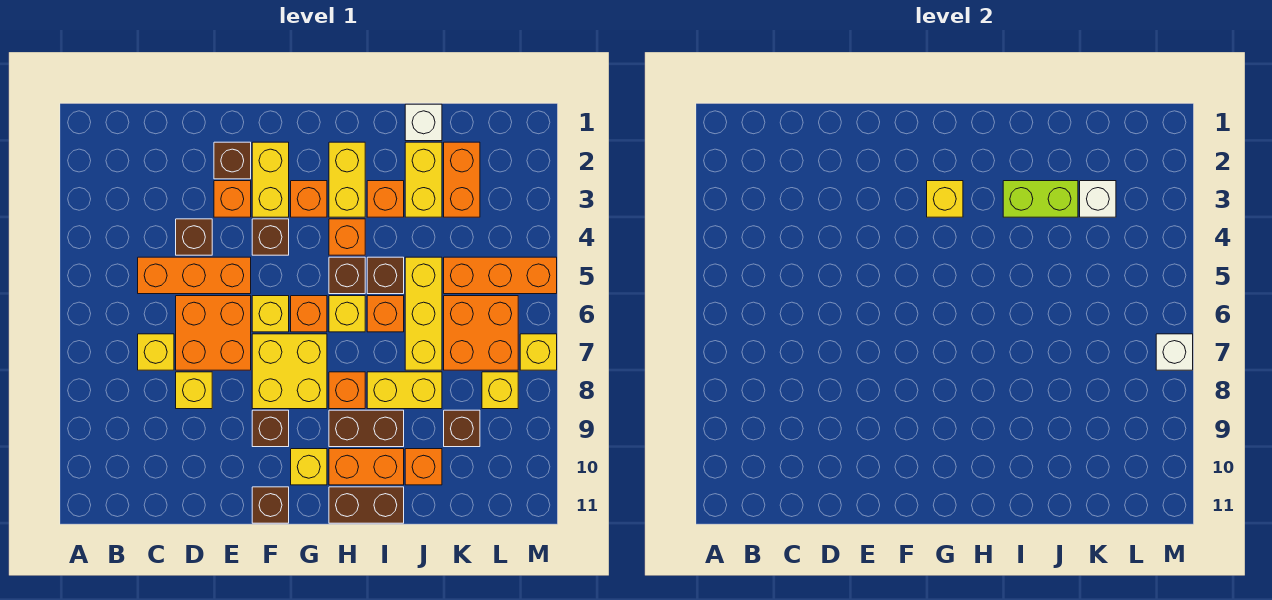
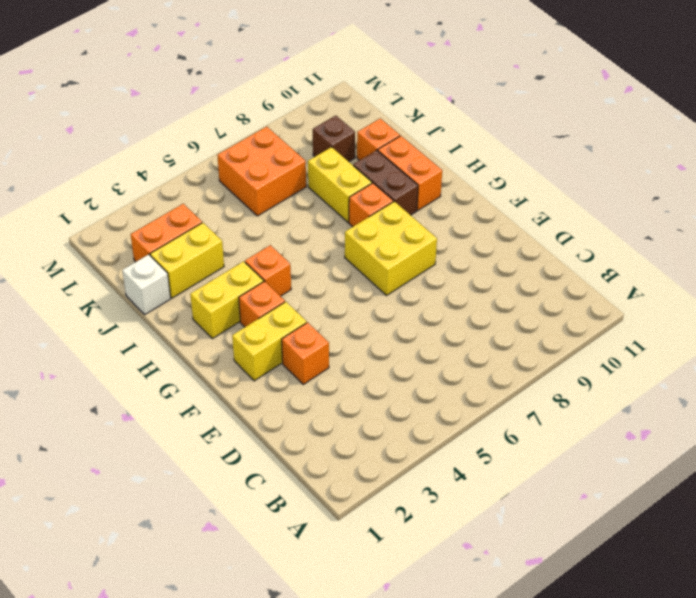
none -> orange brick C5:E5 level 1
none -> yellow brick C7 level 1
none -> brown brick D4 level 1
none -> orange brick D6:E7 level 1

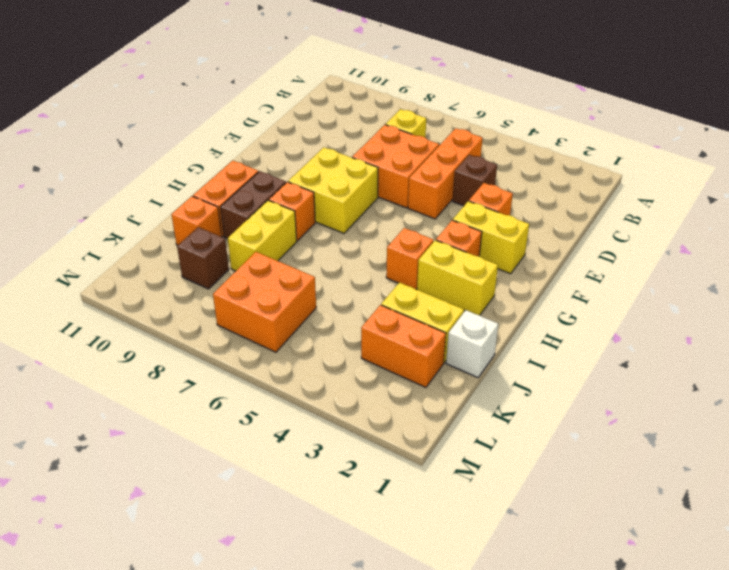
none -> yellow brick D8 level 1
none -> brown brick E2 level 1
none -> brown brick F4 level 1
none -> yellow brick F6 level 1

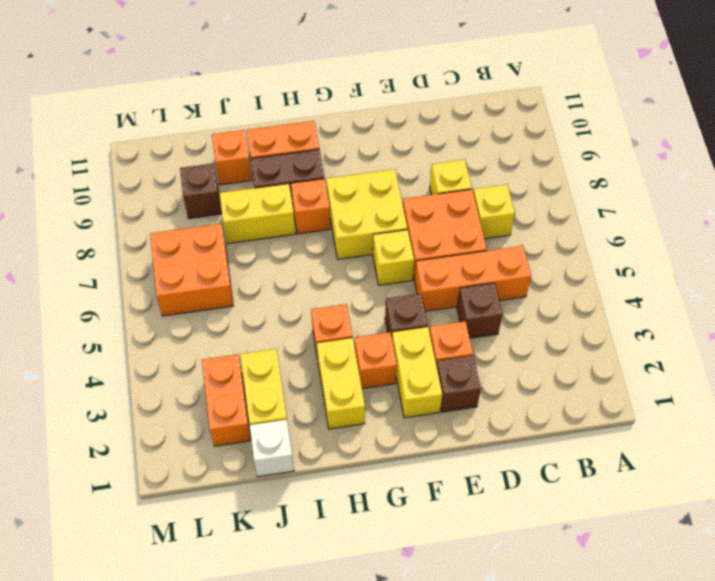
none -> brown brick F9 level 1
none -> brown brick F11 level 1
none -> orange brick G6 level 1
none -> yellow brick G10 level 1

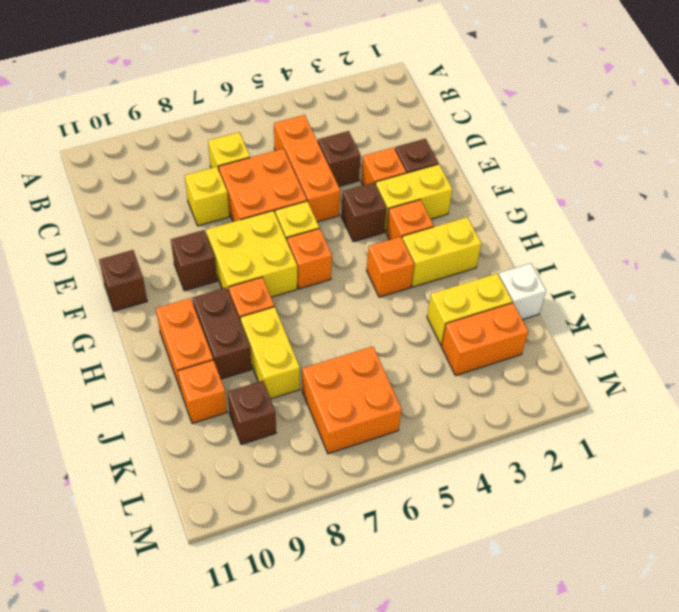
none -> yellow brick G10 level 1
none -> brown brick H5 level 1
none -> yellow brick H6 level 1
none -> brown brick H11:I11 level 1

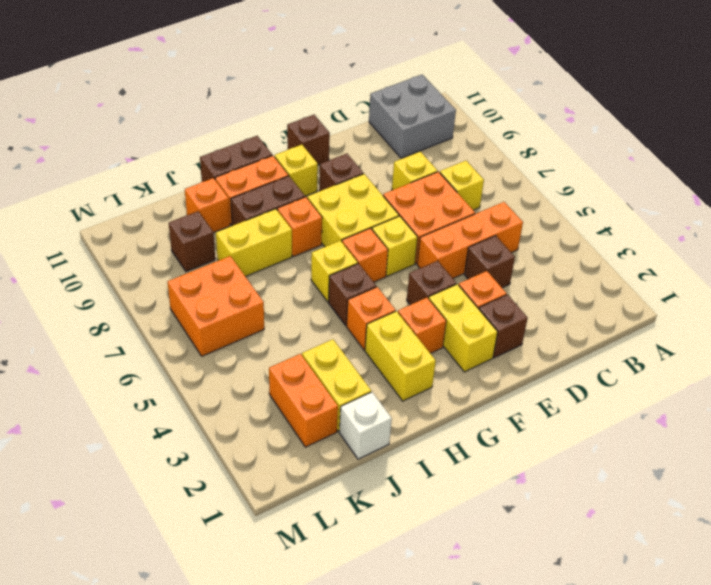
grey brick B10:C11 level 1 -> none
none -> orange brick I3 level 1
none -> brown brick I5 level 1
none -> orange brick I6 level 1
none -> yellow brick J5:J7 level 1

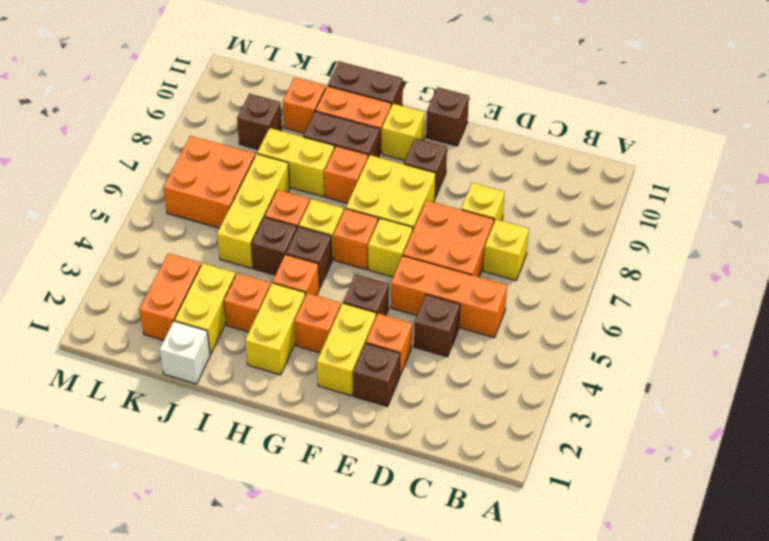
none -> orange brick K5:M5 level 1
none -> yellow brick L8 level 1
none -> yellow brick M7 level 1
none -> yellow brick G3 level 2

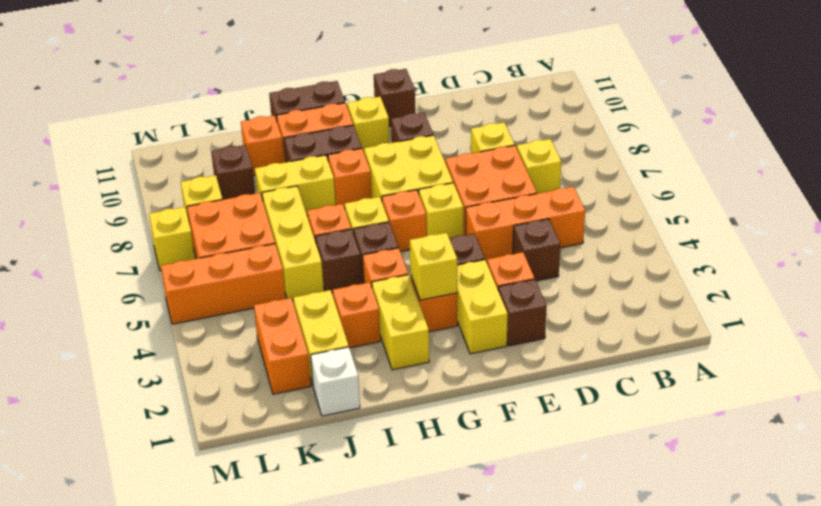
none -> lime brick I3:J3 level 2
none -> white brick K3 level 2
none -> white brick M7 level 2

